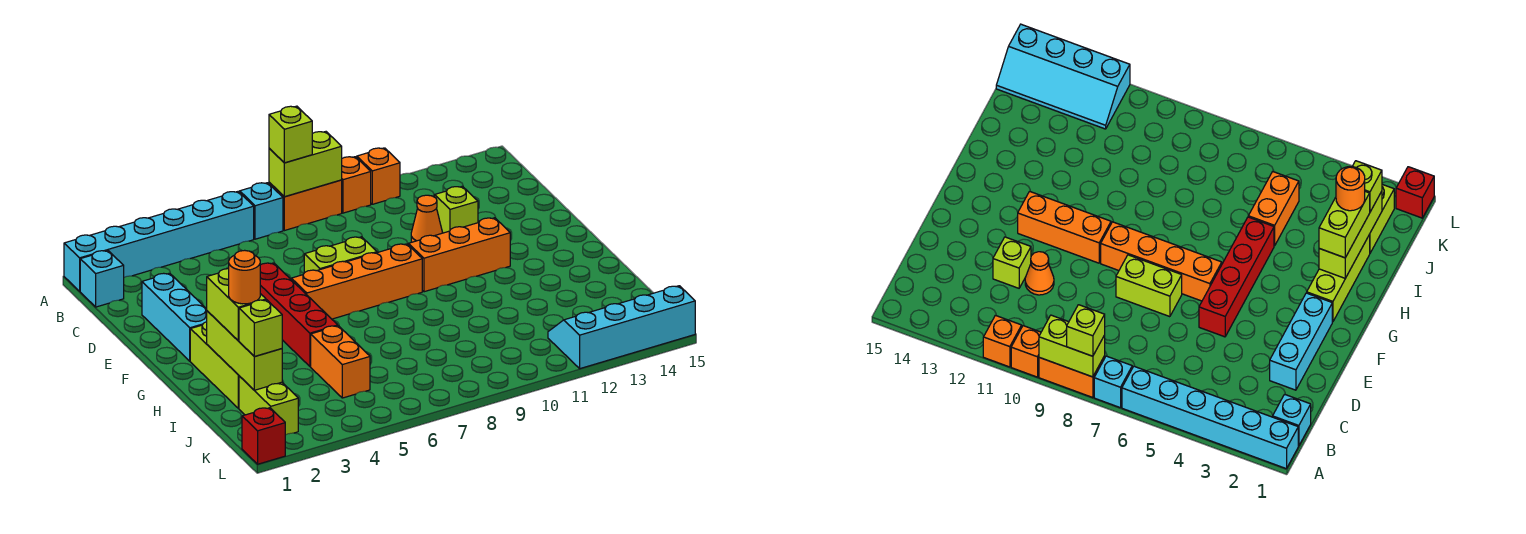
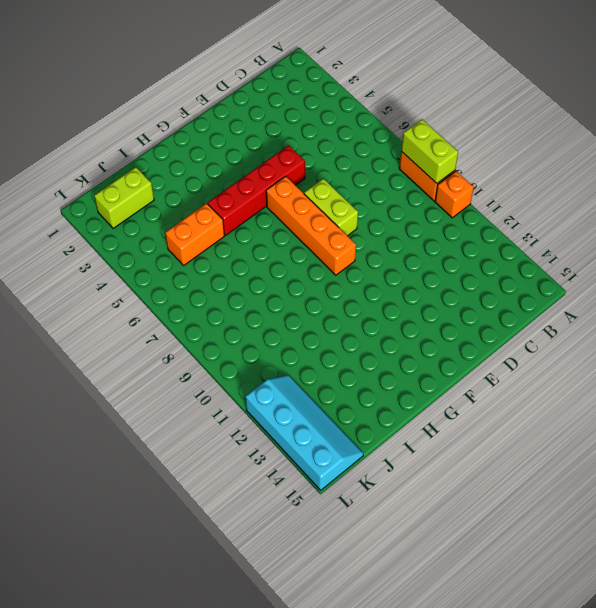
none -> cyan brick A1:A6 level 1
none -> cyan brick A7 level 1
none -> orange brick A11 level 1

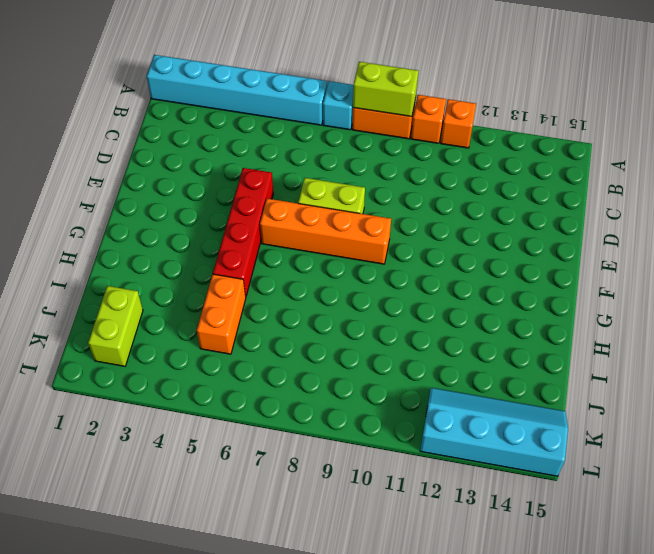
none -> cyan brick B1 level 1
none -> cyan brick D2:F2 level 1
none -> orange cone D11 level 1

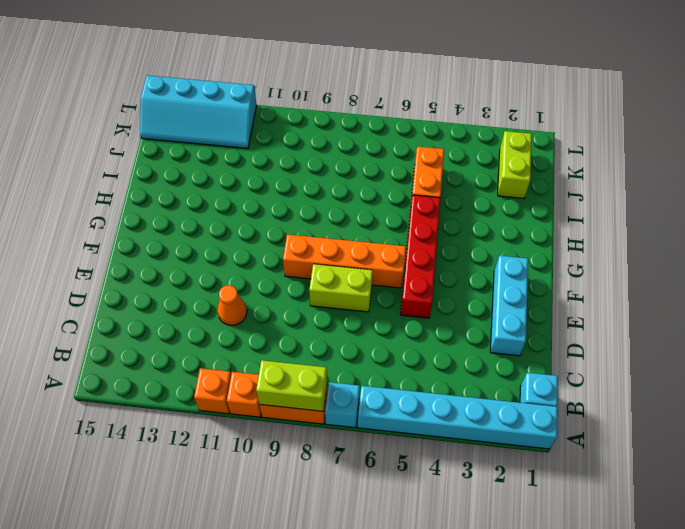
none -> lime brick D12 level 1
none -> orange brick F10:F12 level 1
none -> lime brick G2:I2 level 1

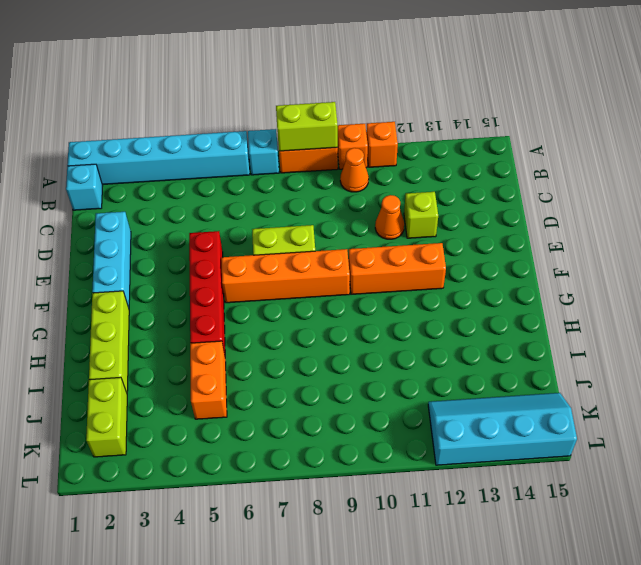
orange cone B10 level 1 -> none
none -> red brick L1 level 1
none -> lime brick H2:J2 level 2
none -> lime brick A8 level 3

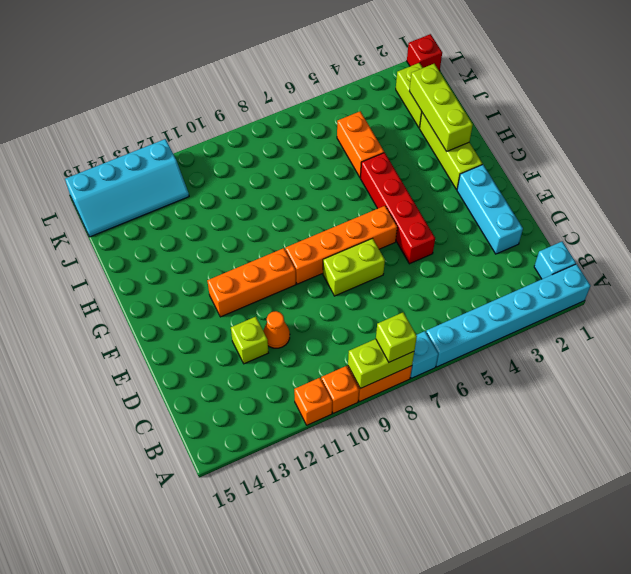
none -> lime brick H2:I2 level 3
none -> lime brick J2 level 3
none -> orange round brick I2 level 4

